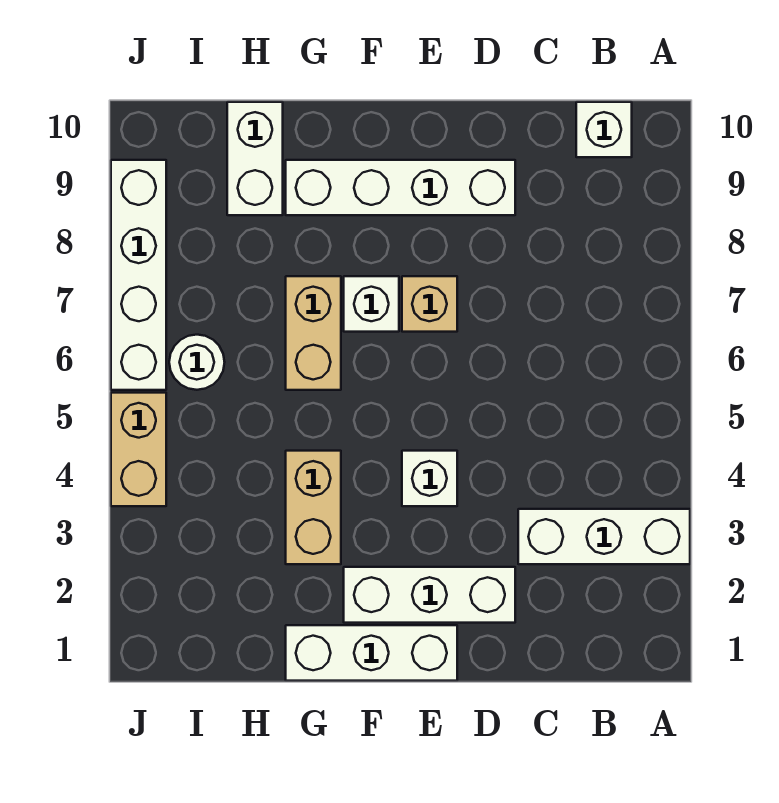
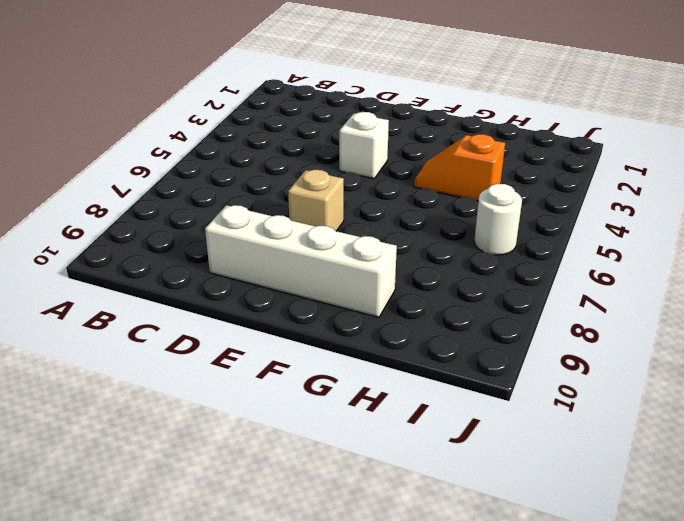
orange slope G4:H4 level 1 top H -> tan brick G3:G4 level 1
none -> white brick A3:C3 level 1
none -> white brick B10 level 1
none -> white brick D2:F2 level 1

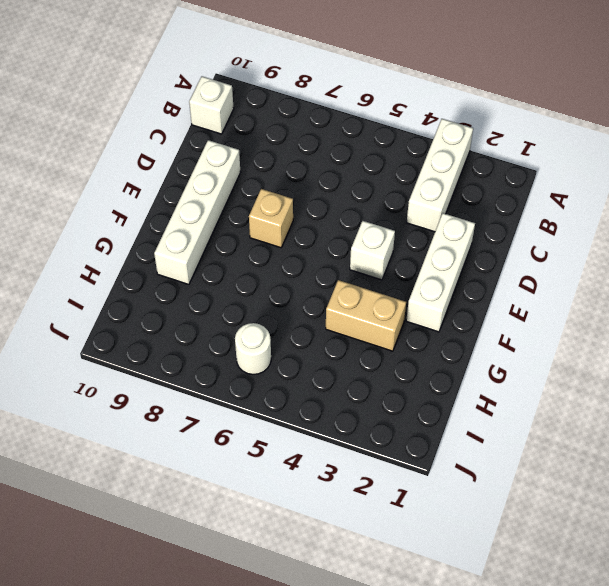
none -> white brick E1:G1 level 1
none -> white brick F7 level 1
none -> tan brick G6:G7 level 1

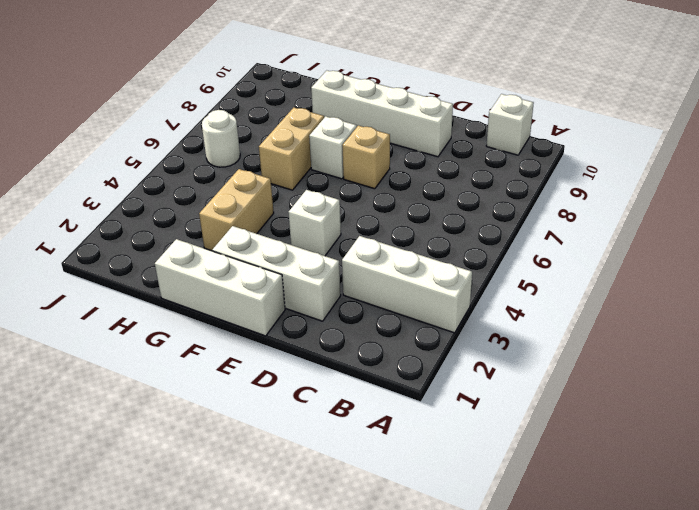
none -> white brick H9:H10 level 1
none -> tan brick J4:J5 level 1
none -> white brick J6:J9 level 1

